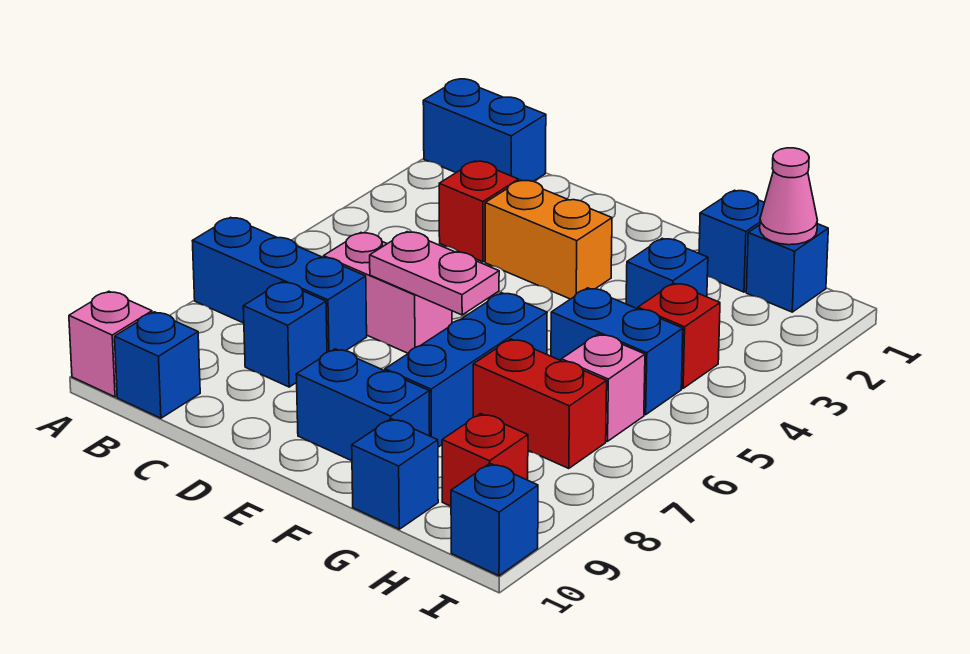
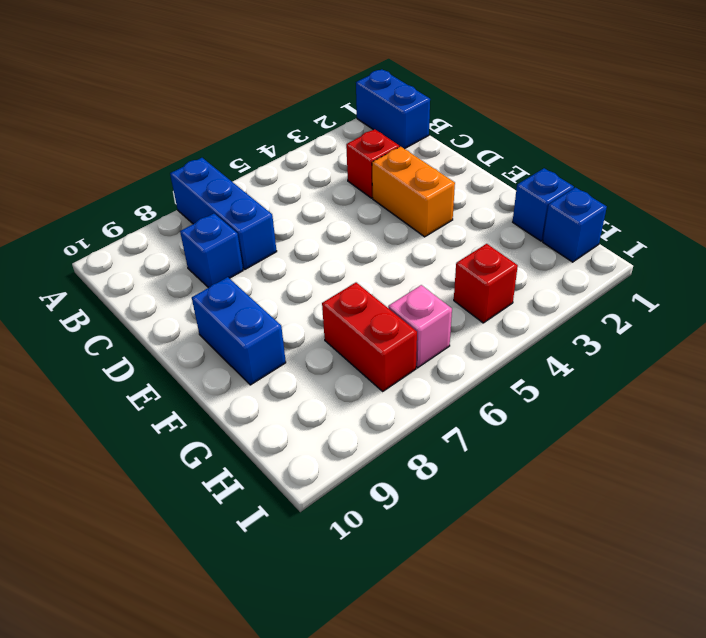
none -> pink brick A10 level 1
none -> blue brick B10 level 1
none -> pink brick C6:D6 level 1

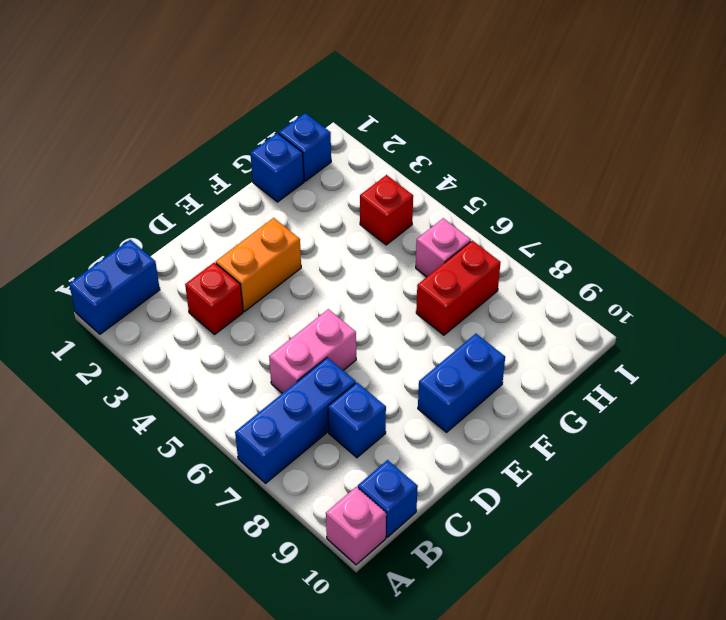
none -> blue brick F6:F8 level 1
none -> blue brick G3 level 1
none -> blue brick G5:H5 level 1

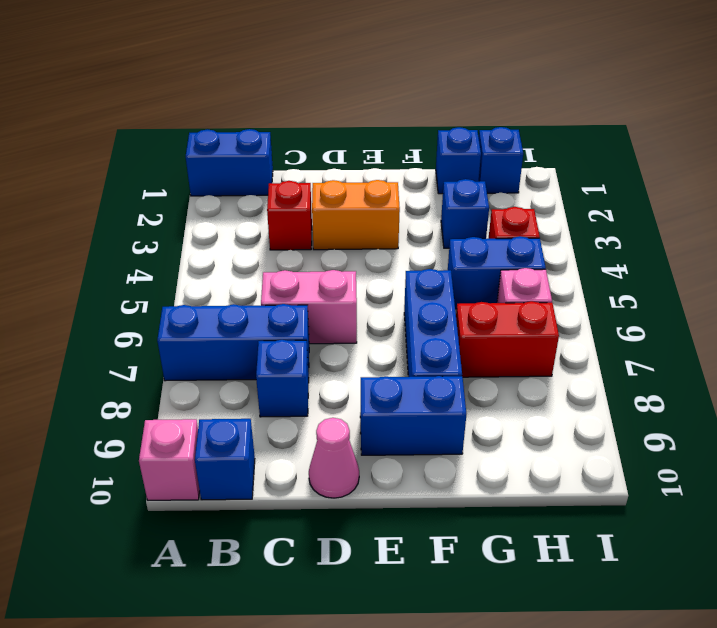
pink cone D10 level 1 -> pink cone H1 level 2
none -> blue brick G10 level 1
none -> red brick H9 level 1
none -> blue brick I10 level 1

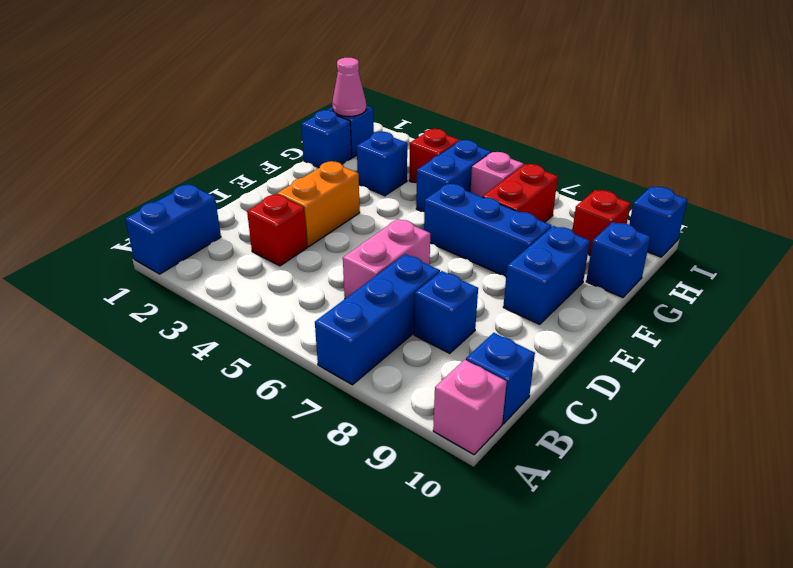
none -> pink plate D6:E6 level 2

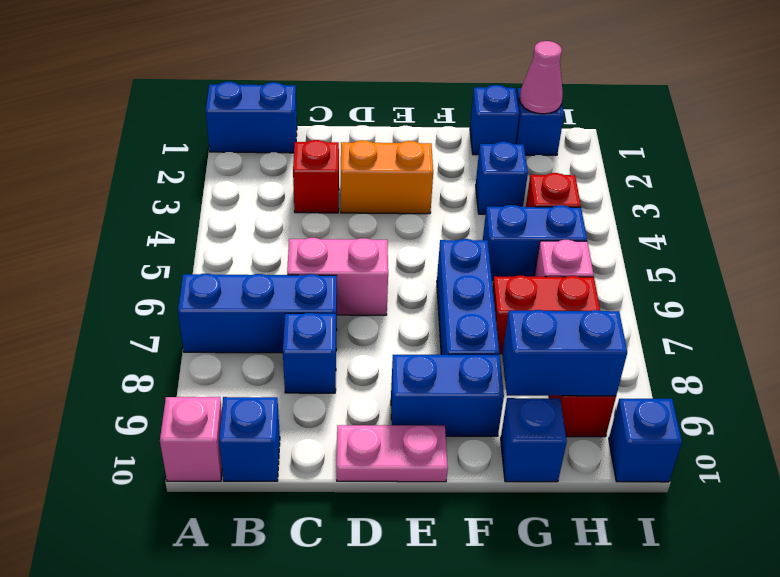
pink plate D10:E10 level 1 -> pink plate D6:E6 level 2
blue brick G9:H9 level 2 -> none

